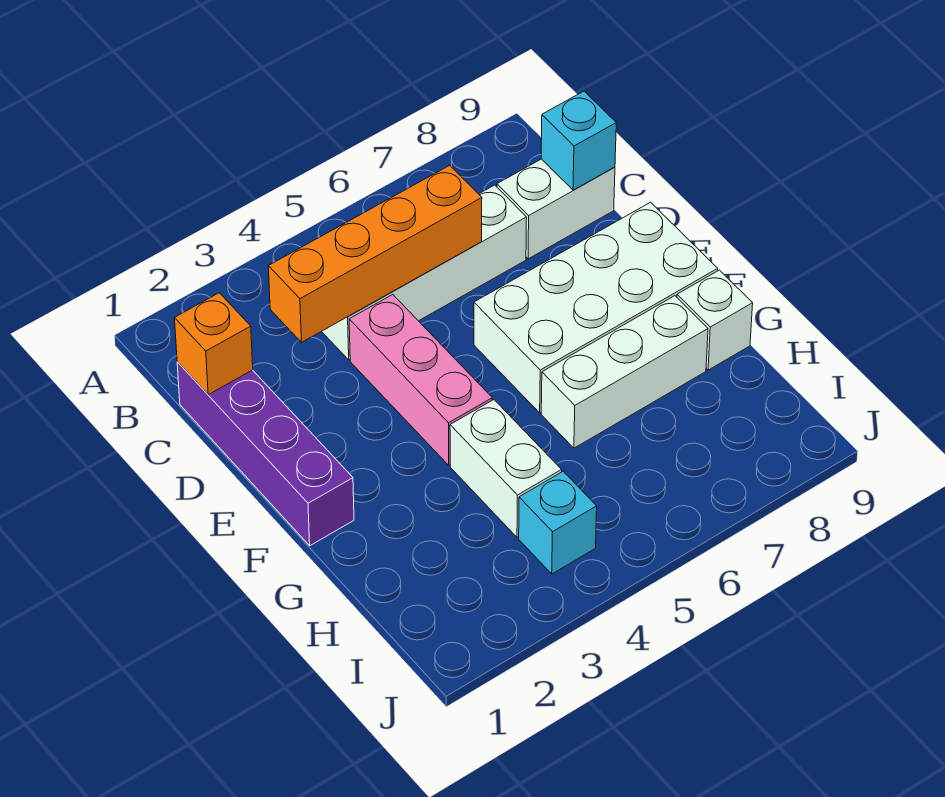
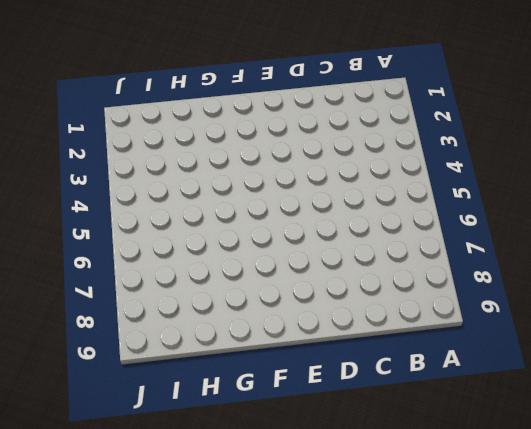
none -> purple brick C1:F1 level 1
none -> white brick C4:C7 level 1
none -> white brick C8:C9 level 1

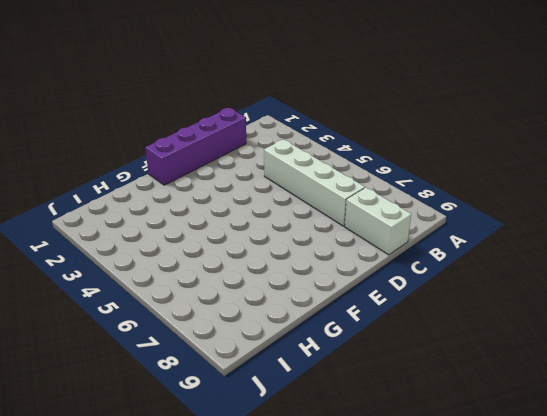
none -> pink brick D4:F4 level 1
none -> white brick E6:F9 level 1
none -> white brick G4:H4 level 1

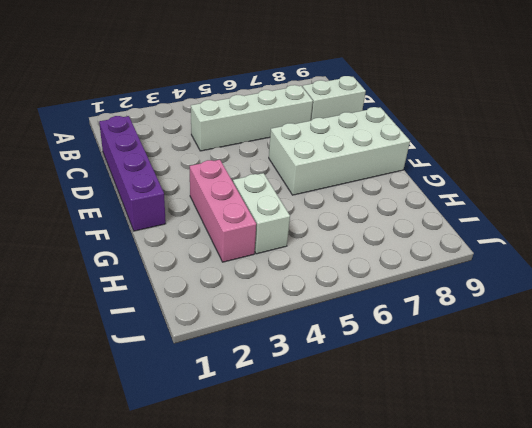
pink brick F3:H3 level 1 -> pink brick D4:F4 level 1
none -> white brick G6:G8 level 1
none -> white brick G9 level 1
none -> cyan brick I4 level 1

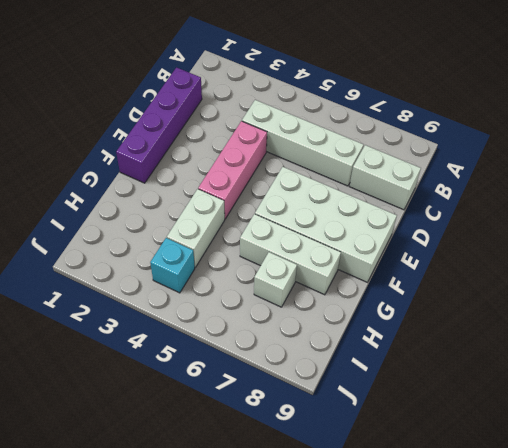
white brick H7 level 1 -> white brick G9 level 1
none -> orange brick C1 level 2
none -> orange brick C3:C6 level 2
none -> cyan brick C9 level 2

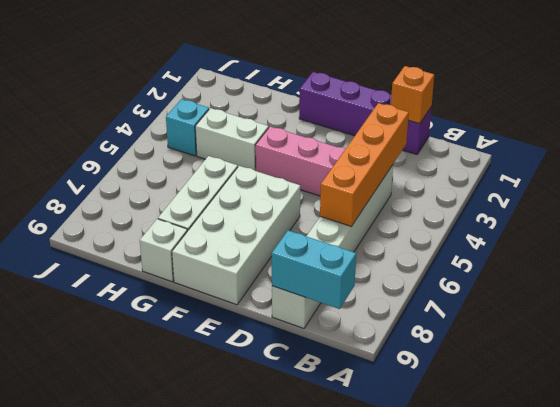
cyan brick B9:C9 level 2 -> cyan brick C9 level 2

